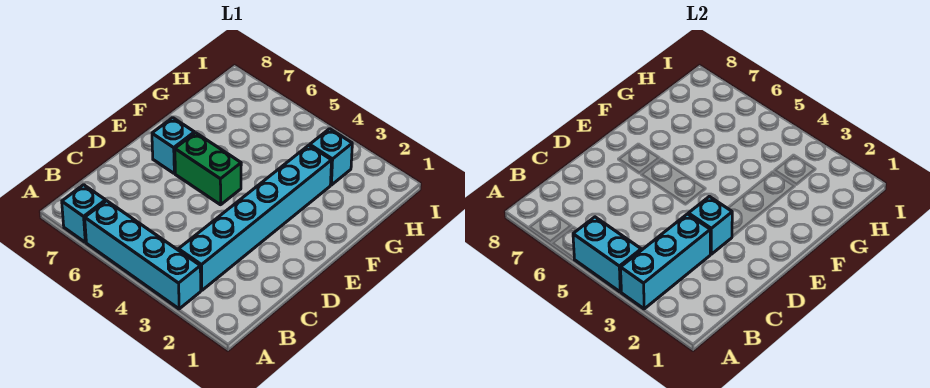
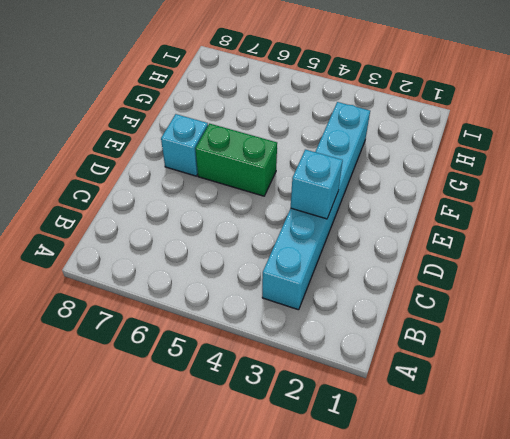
none -> cyan brick A3:A6 level 1
none -> cyan brick A7 level 1

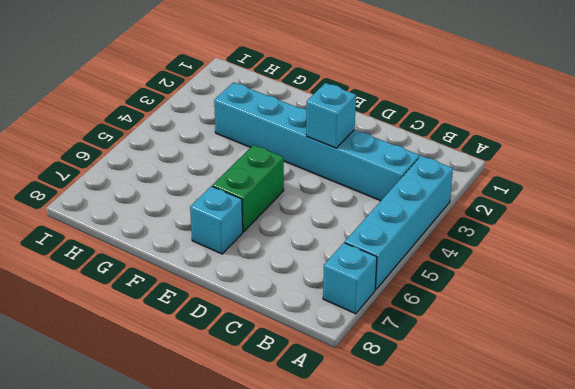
none -> cyan brick H3 level 1
none -> cyan brick A3:C3 level 2

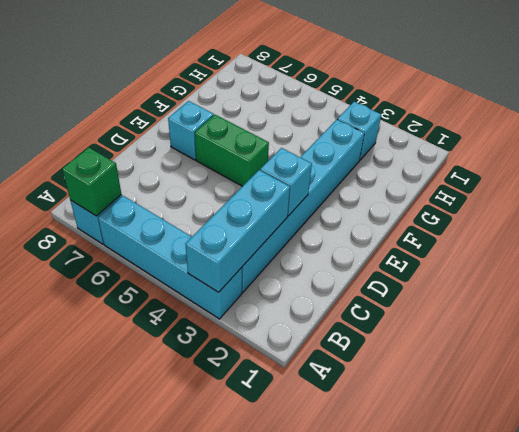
green brick A7 level 2 -> none
none -> cyan brick A4:A5 level 2

